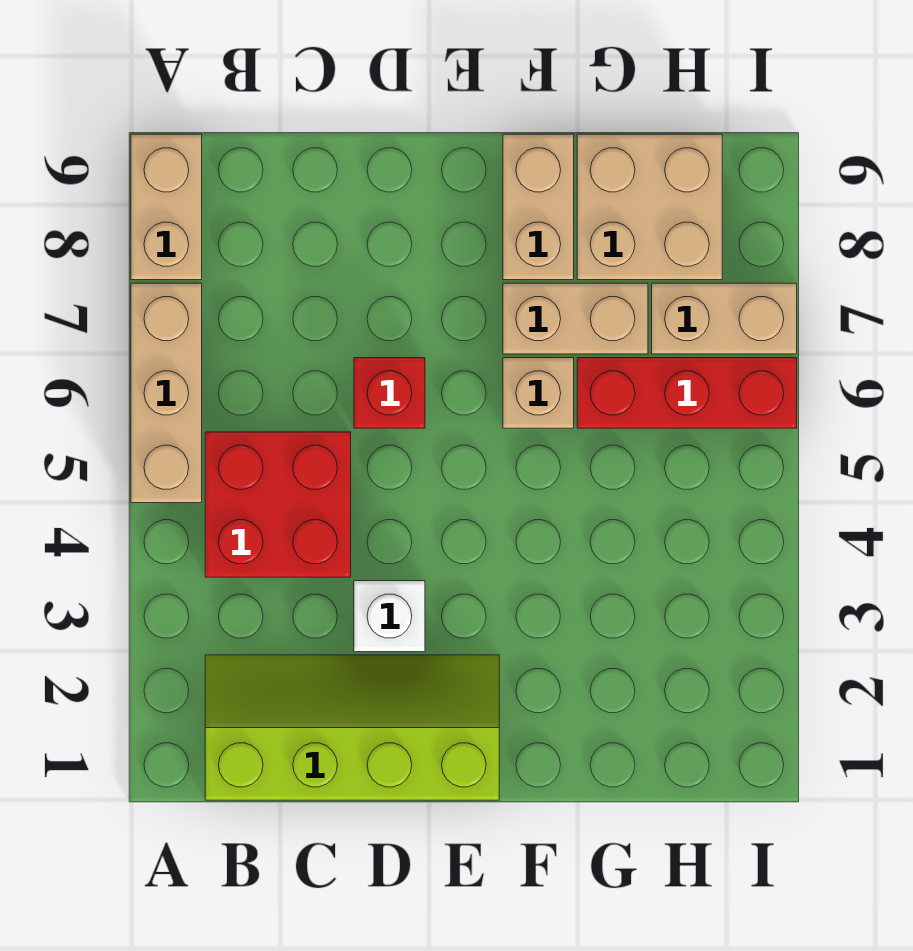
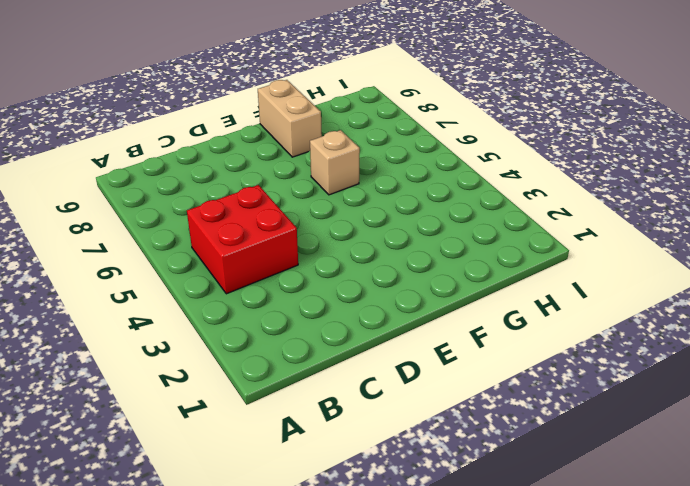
none -> tan brick A5:A7 level 1
none -> tan brick A8:A9 level 1
none -> lime slope B1:E2 level 1 top 1

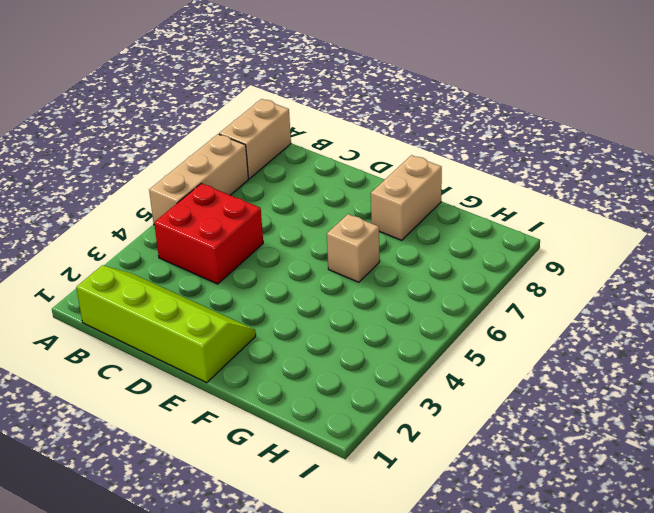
none -> white brick D3 level 1
none -> red brick D6 level 1
none -> tan brick F7:G7 level 1

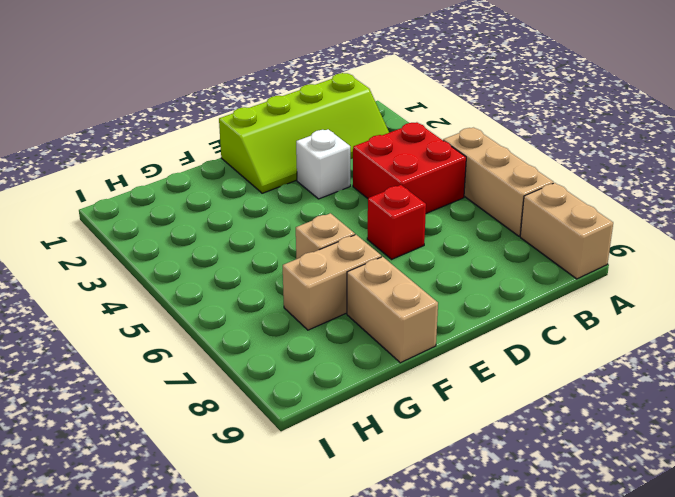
none -> red brick G6:I6 level 1
none -> tan brick G8:H9 level 1
none -> tan brick H7:I7 level 1

